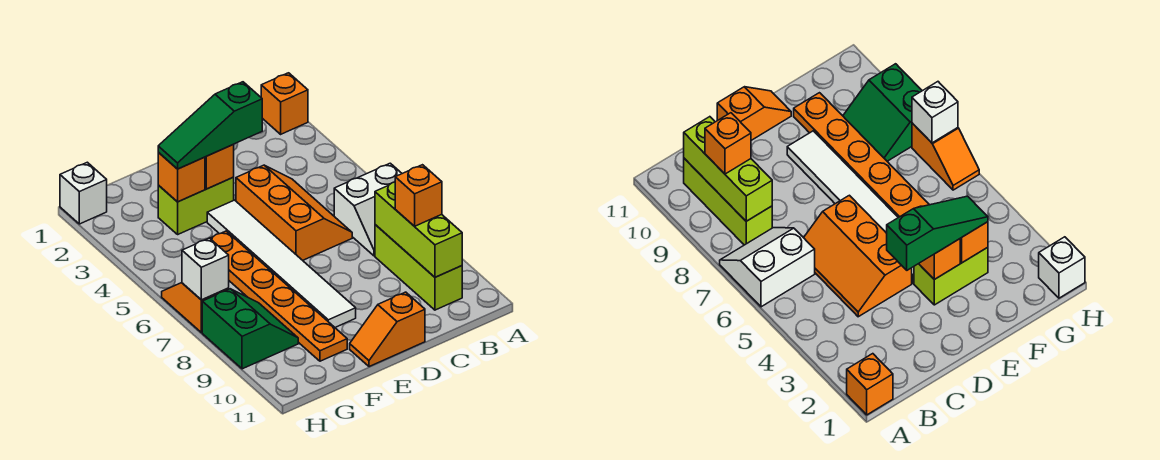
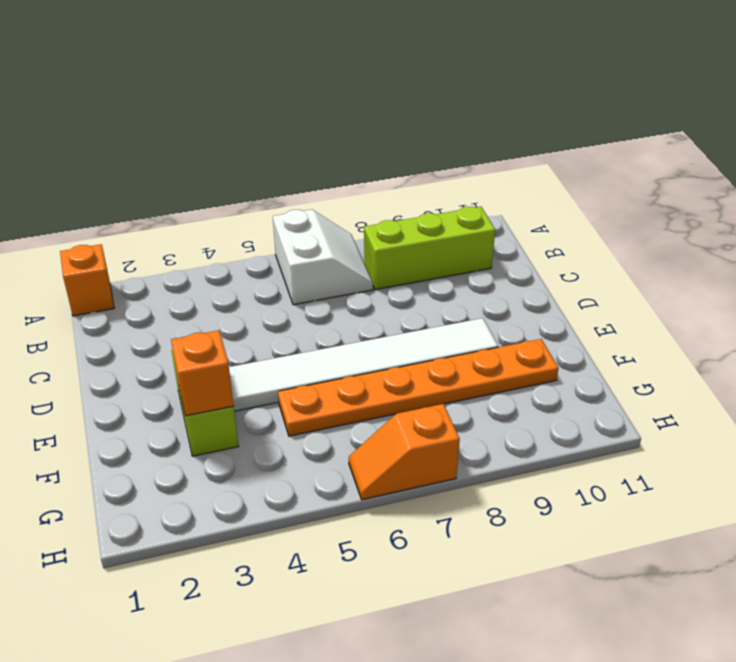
none -> orange slope C4:D6 level 1 top D
none -> orange slope D11:E11 level 1 top D
none -> green slope G8:H9 level 1 top H

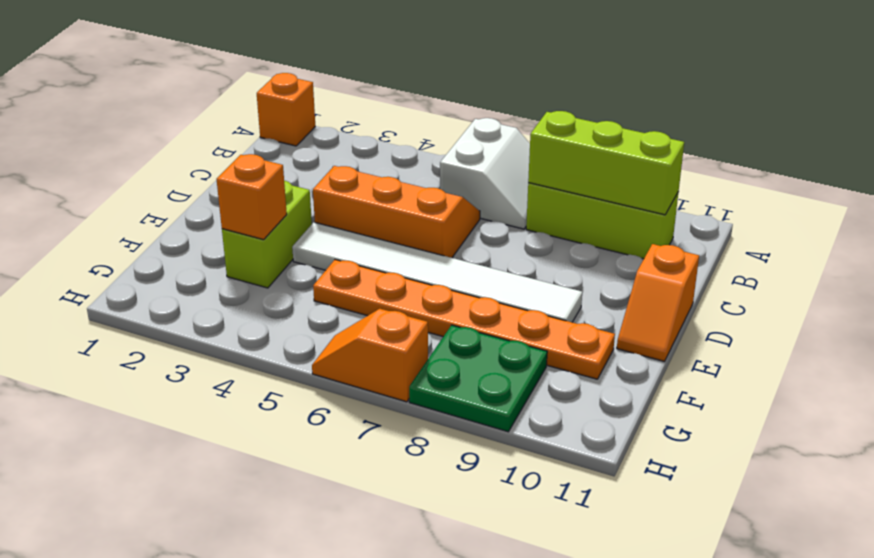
green plate G8:H9 level 1 -> green slope G8:H9 level 1 top H
none -> white brick H1 level 1
none -> orange brick E3 level 2
none -> white brick H7 level 2

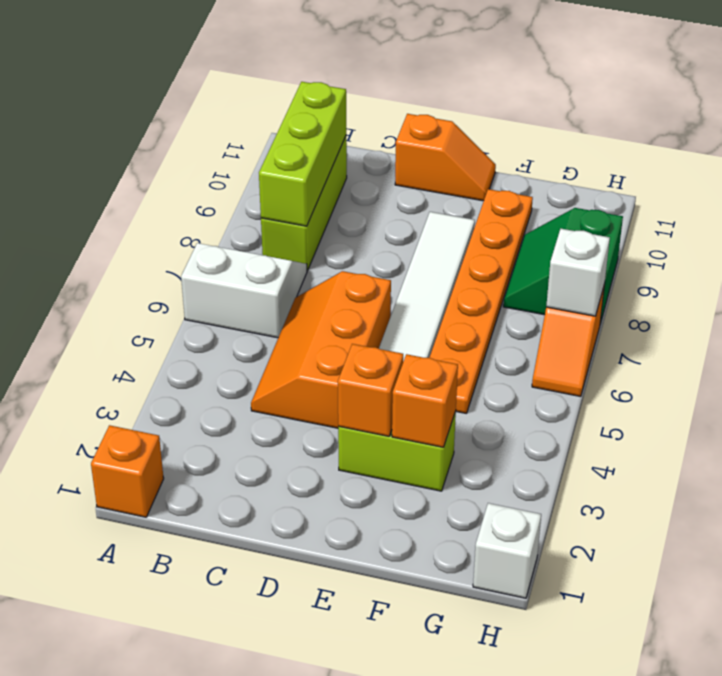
none -> orange brick B9 level 3
none -> green slope D3:F3 level 3 top D

